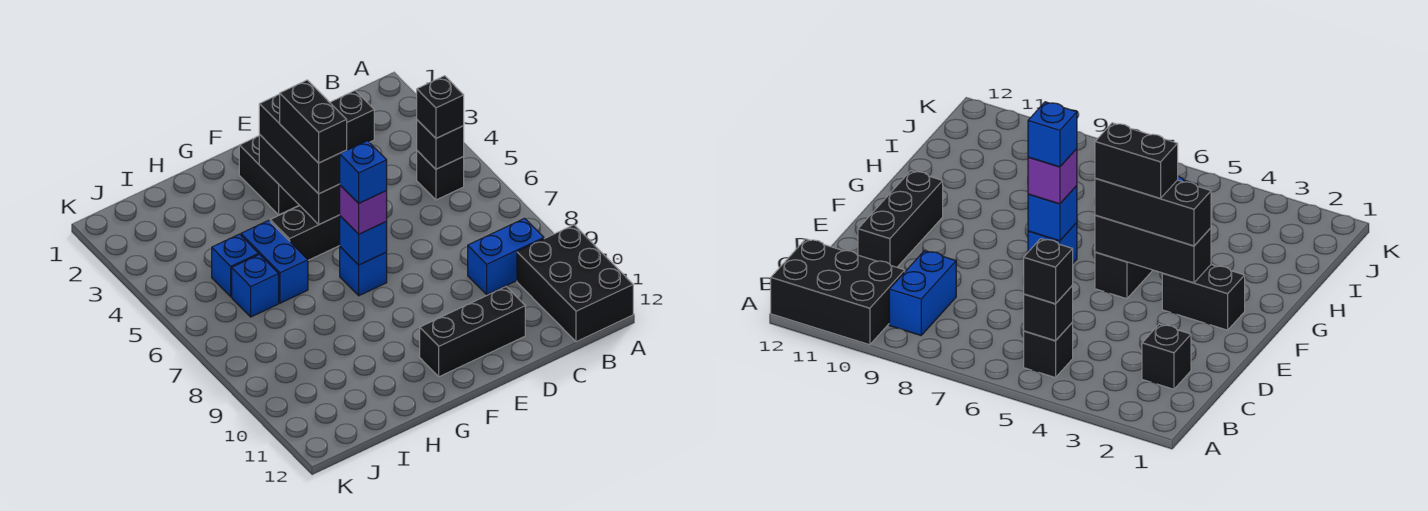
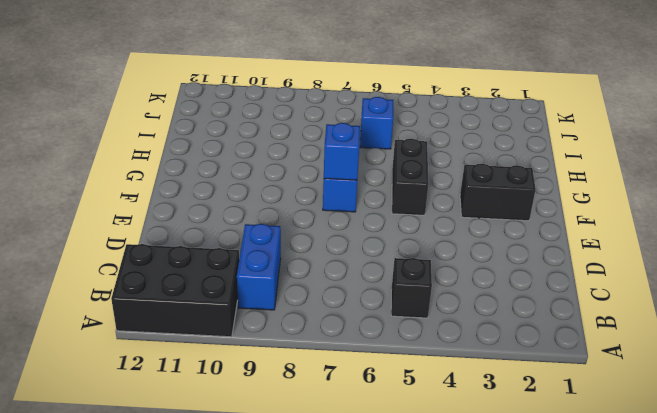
none -> black brick C2 level 1
none -> black brick D11:F11 level 1
none -> blue brick H5:H6 level 1

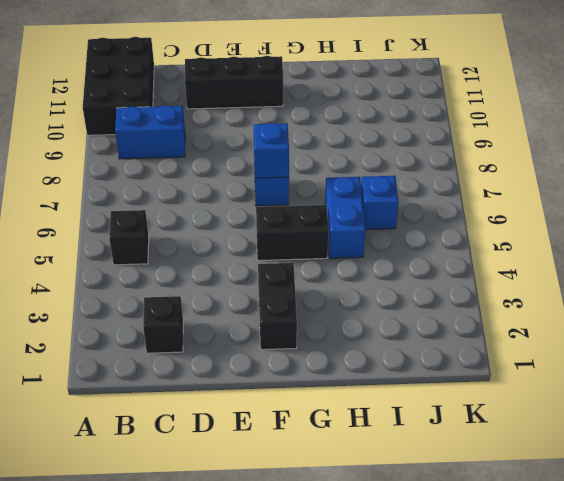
none -> blue brick I5 level 1
none -> black brick B5 level 2
none -> black brick F3:F5 level 2

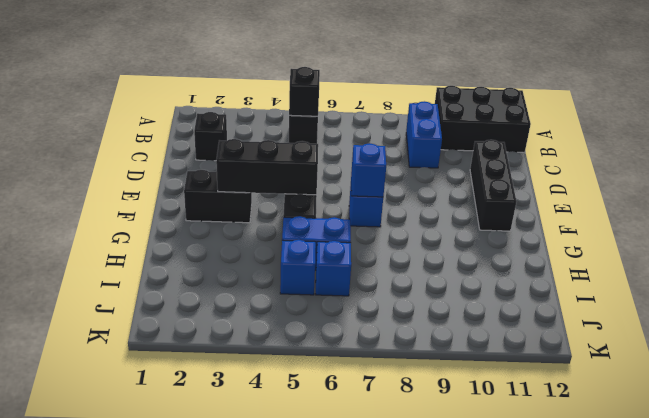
none -> black brick B5 level 3
none -> black brick F3:F5 level 3
none -> purple brick F7 level 3

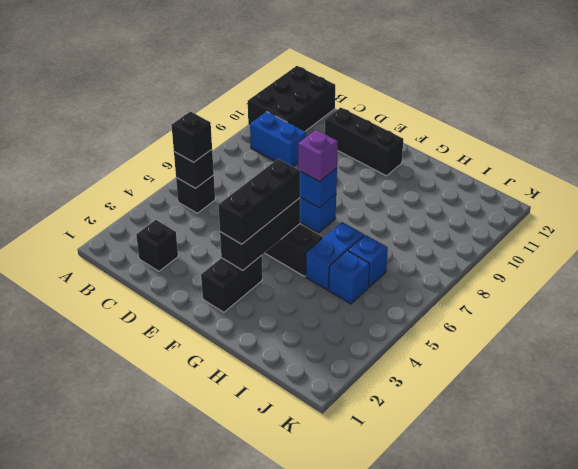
none -> black brick F4:F5 level 4
none -> blue brick F7 level 4

